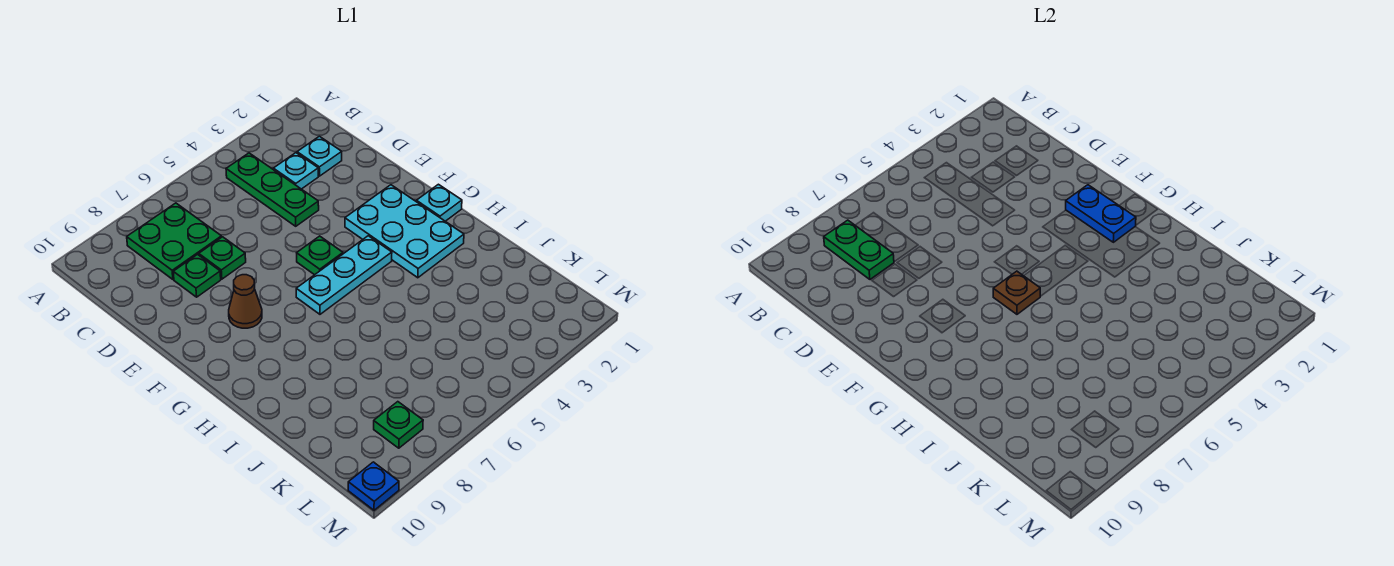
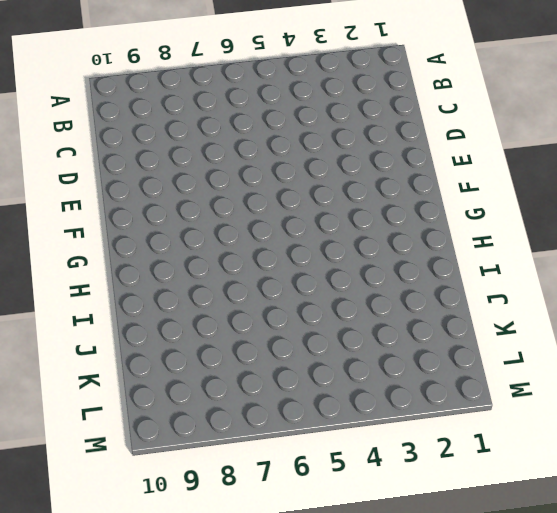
none -> green plate B4:D4 level 1
none -> green plate B7:C8 level 1
none -> cyan plate C2 level 1

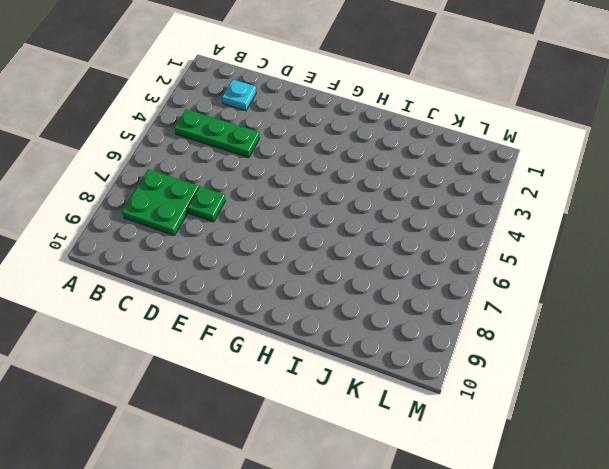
none -> cyan plate C3 level 1
none -> green plate D8 level 1
none -> cyan plate F2:H3 level 1

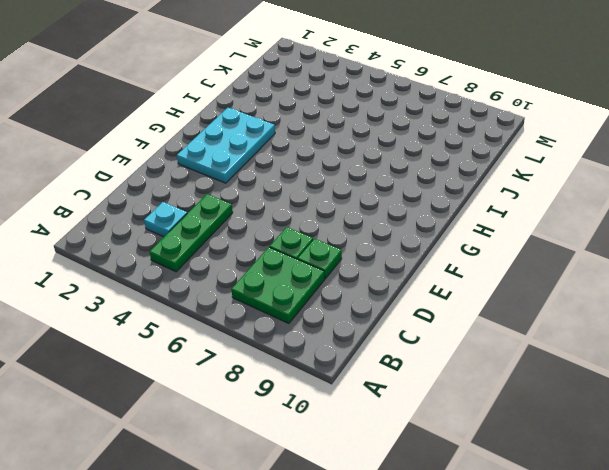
none -> cyan plate C2 level 1
none -> green plate F5 level 1
none -> brown cone F8 level 1

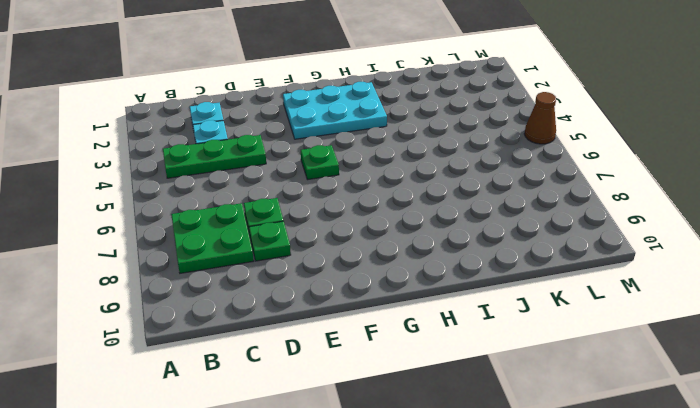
brown cone M5 level 1 -> brown cone F8 level 1
none -> cyan plate G1 level 1
none -> cyan plate G4:G6 level 1
none -> green plate L8 level 1

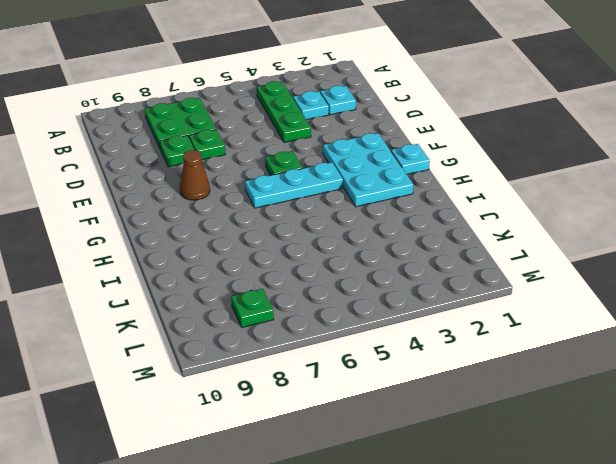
none -> blue plate M10 level 1
none -> green plate B8:C8 level 2
none -> blue plate F2:G2 level 2

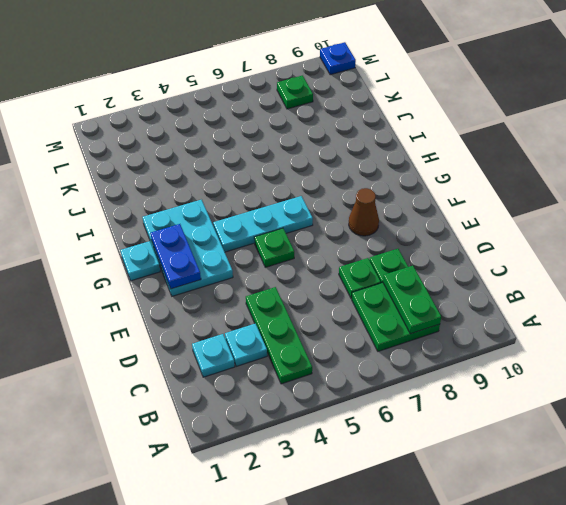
none -> brown plate G6 level 2

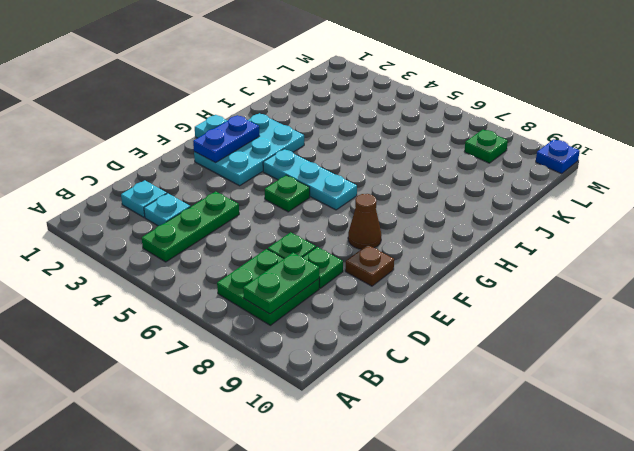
brown plate E9 level 1 -> brown plate G6 level 2

